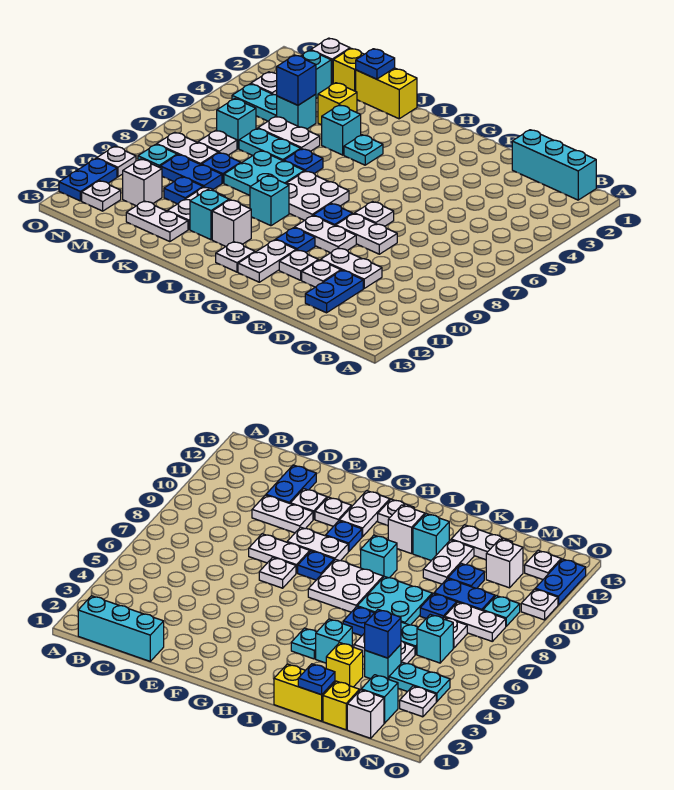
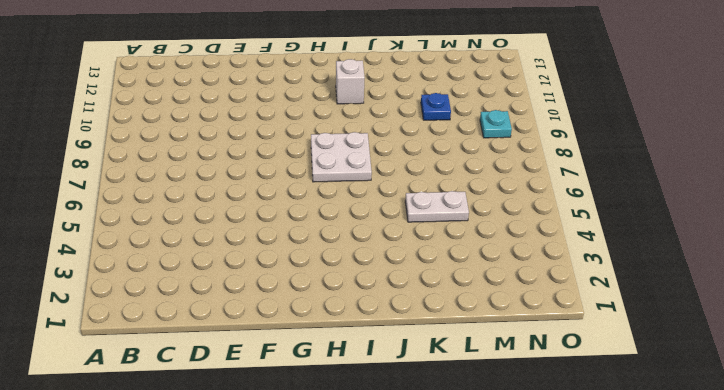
none -> cyan brick B1:D1 level 1
none -> white plate D10:E10 level 1
none -> blue plate D11:D12 level 1
none -> white plate E8:F8 level 1

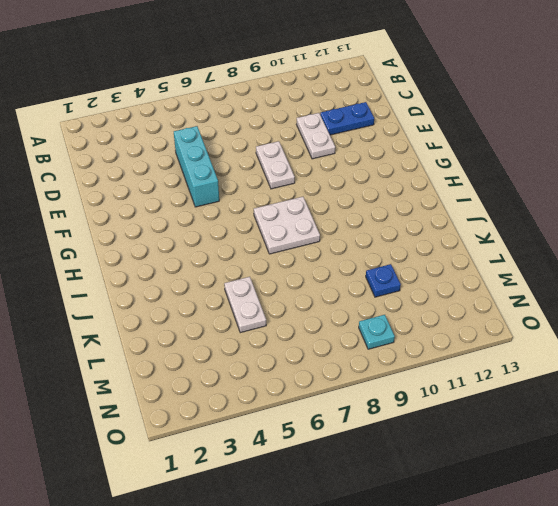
cyan brick D5:F5 level 1 -> cyan brick B1:D1 level 1
none -> white plate E11 level 1
none -> white plate F7 level 1
none -> white plate F9:G9 level 1
none -> white plate F11 level 1

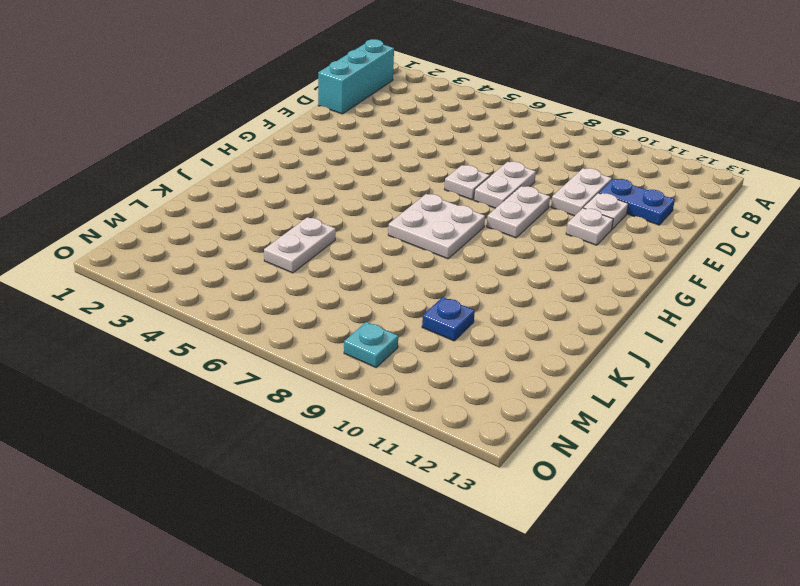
none -> blue plate G8 level 1
none -> blue plate G10 level 1
none -> white plate G11:G12 level 1
none -> white plate H12 level 1

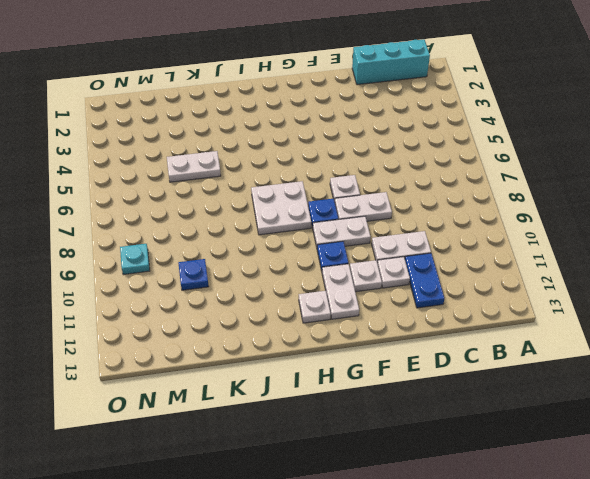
none -> cyan plate I4 level 1
none -> cyan brick I9 level 1
none -> white brick I11 level 1
none -> yellow brick J1:K1 level 1

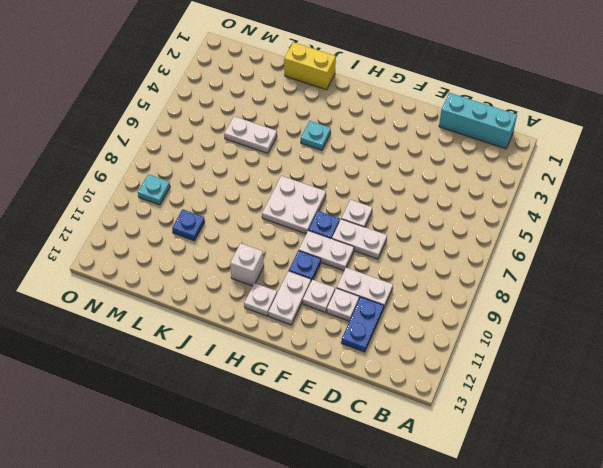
none -> cyan brick I9 level 1
none -> cyan brick J4 level 1
none -> blue plate J6 level 1
none -> cyan plate J7:K8 level 1

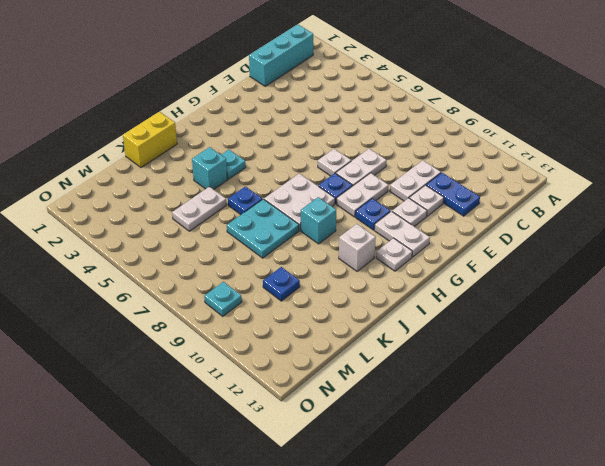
none -> cyan brick J11 level 1
none -> yellow brick K3 level 1
none -> cyan plate K6:L6 level 1
none -> white plate K10:K11 level 1

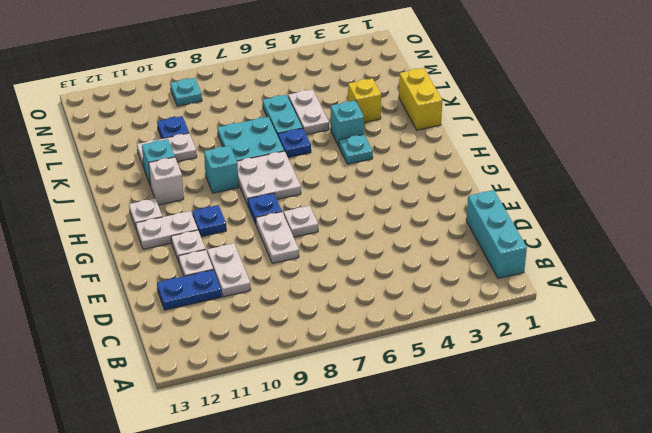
none -> white plate F9:G9 level 1
none -> white plate K12:L12 level 1
none -> yellow brick L1 level 1
none -> cyan brick L4 level 1

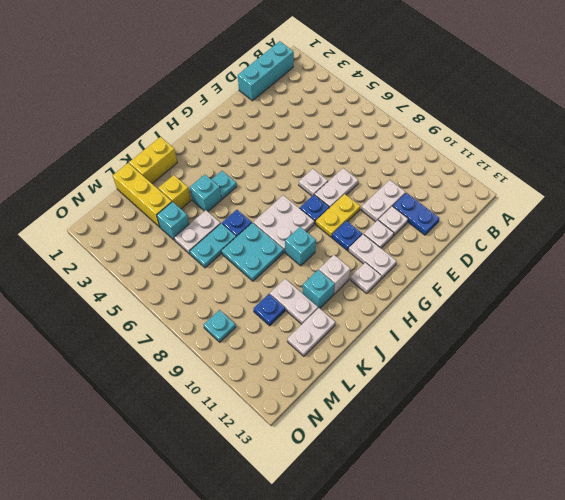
yellow plate F9:G9 level 1 -> white plate F9:G9 level 1
yellow brick L1:L3 level 1 -> yellow brick L1 level 1
none -> blue plate L8 level 1
none -> blue plate L9:M9 level 1
none -> white brick M1 level 1
none -> cyan brick M2 level 1

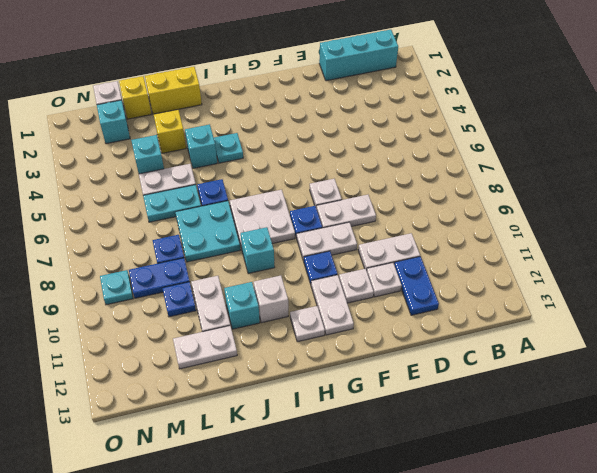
none -> cyan plate M4:N4 level 1
none -> cyan brick M6 level 1
none -> white plate M7 level 1
none -> white plate M8:N8 level 1

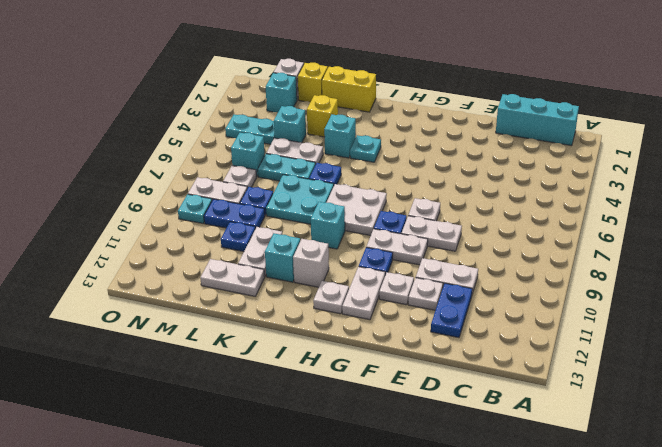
none -> white brick M11 level 1
none -> white plate N3 level 1
none -> white plate N12 level 1
none -> white plate O10 level 1

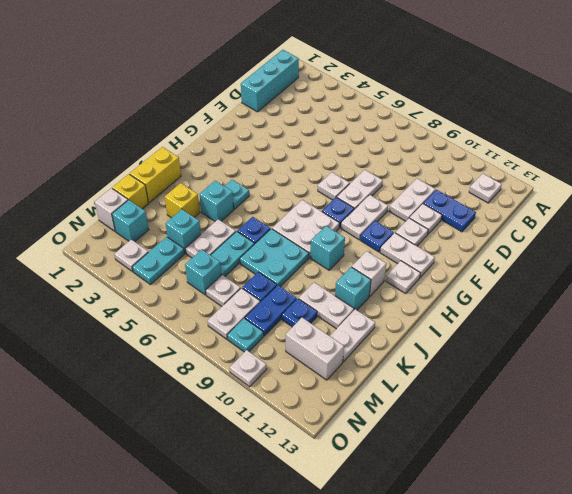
white plate B12 level 1 -> white plate N12 level 1
white brick M11:M12 level 1 -> white brick M11 level 1
none -> blue plate O11:O12 level 1
none -> blue plate K1 level 2
none -> blue brick L4 level 2

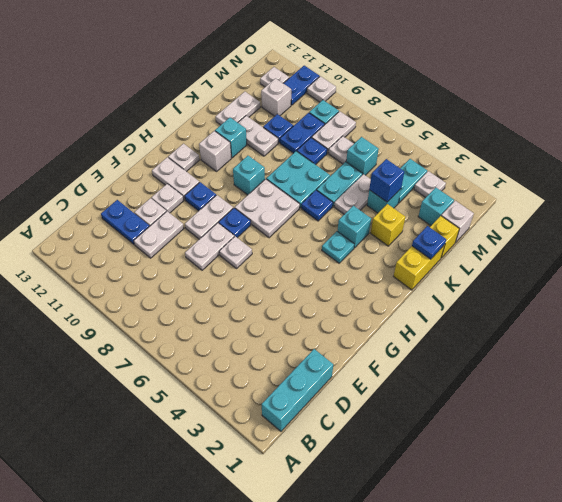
blue plate N11:O11 level 1 -> blue plate O11:O12 level 1

